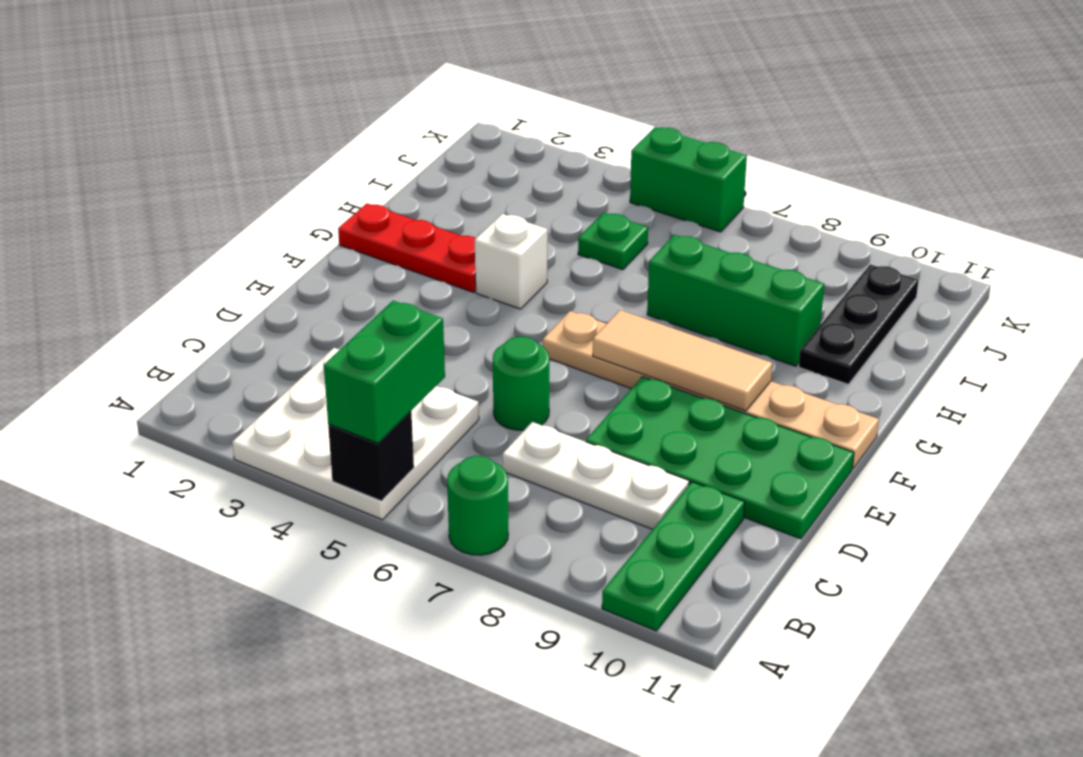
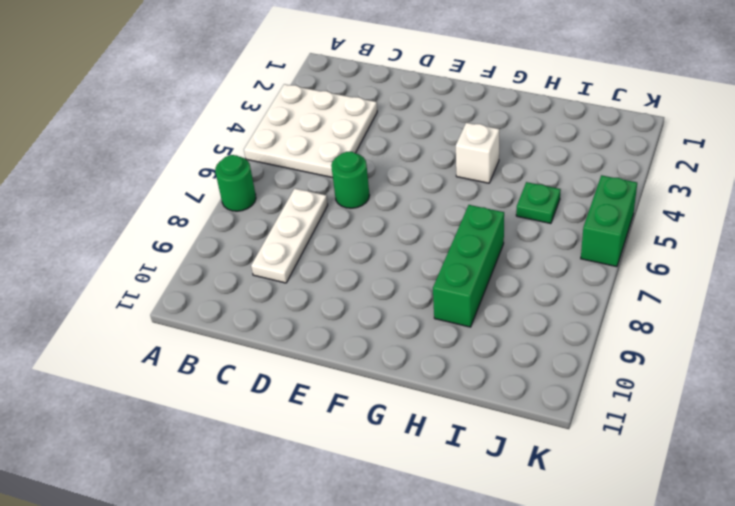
none -> green plate A10:C10 level 1
none -> green plate D8:E11 level 1
none -> tan plate F6:F11 level 1

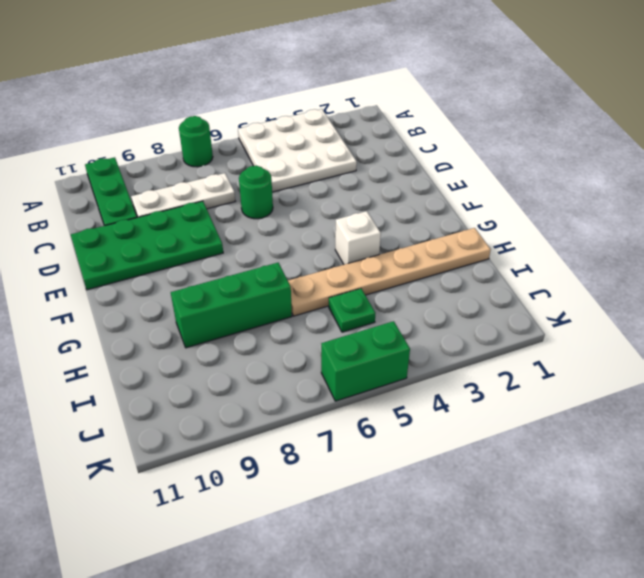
tan plate H1:H6 level 1 -> tan plate F6:F11 level 1
none -> red plate G1:G3 level 1
none -> black plate H10:J10 level 1
none -> black brick A5 level 2

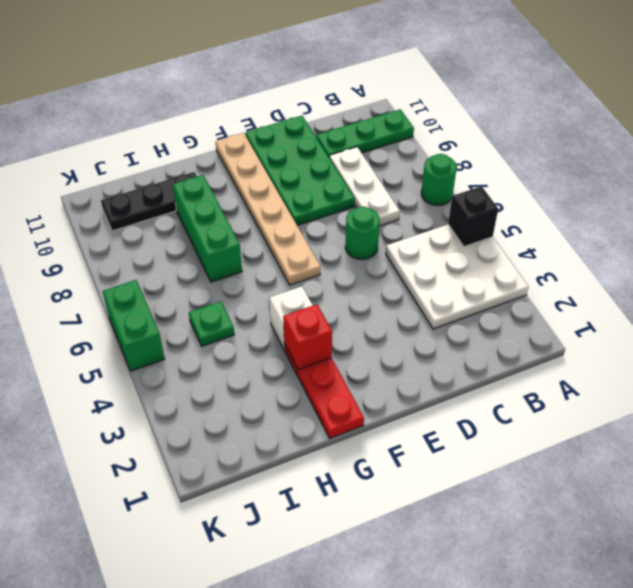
red brick G3 level 2 -> none
none -> tan tile F7:F9 level 2
none -> green brick A5:B5 level 3

